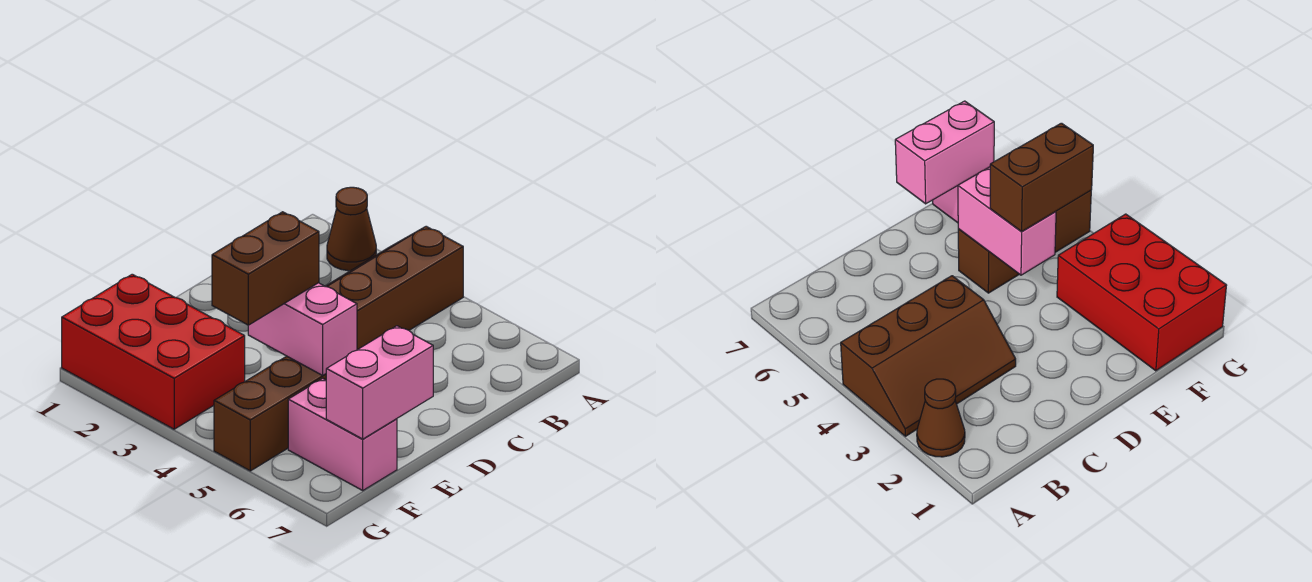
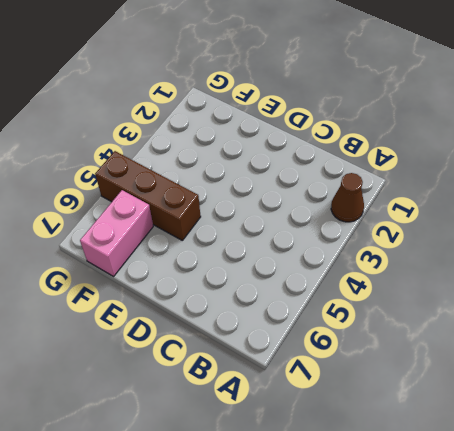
none -> brown slope A3:C4 level 1 top 4
none -> red brick F1:G3 level 1

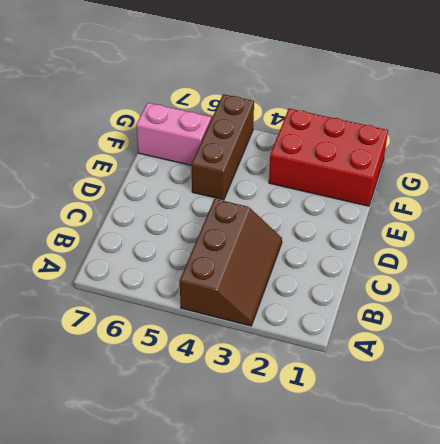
none -> brown cone A2 level 1
none -> pink brick E4:E5 level 2

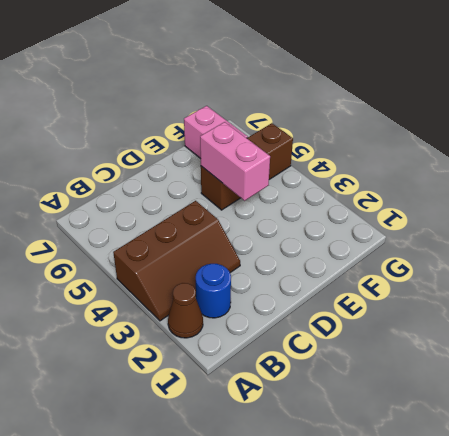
blue round brick B2 level 1 -> none
none -> red brick F1:G3 level 1
none -> pink brick E7:F7 level 2

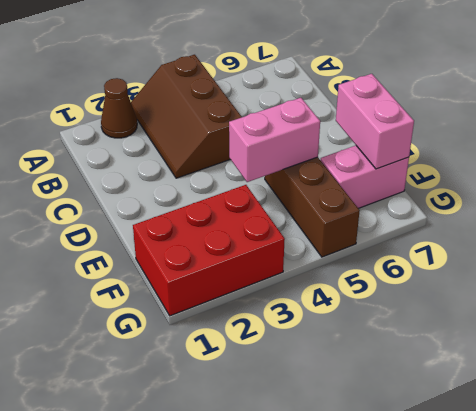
none -> brown brick E4:F4 level 3

